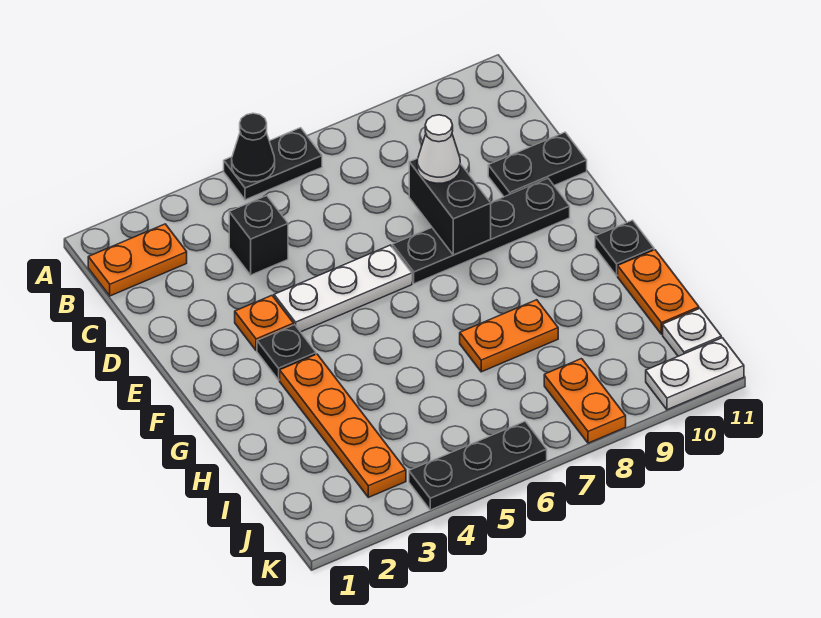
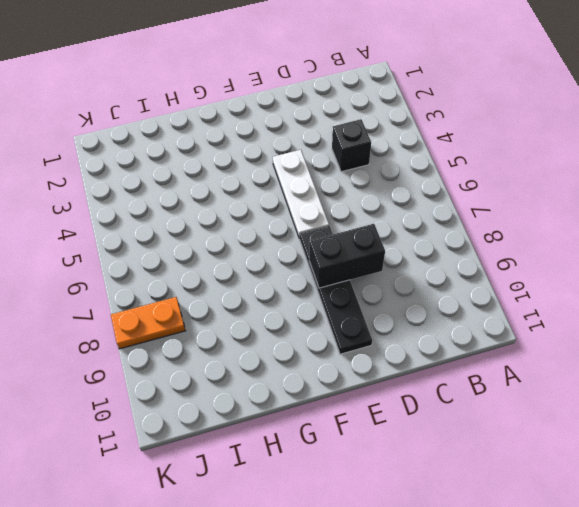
none -> black plate A5:A6 level 1
none -> orange plate B1:B2 level 1
none -> black plate D10:D11 level 1

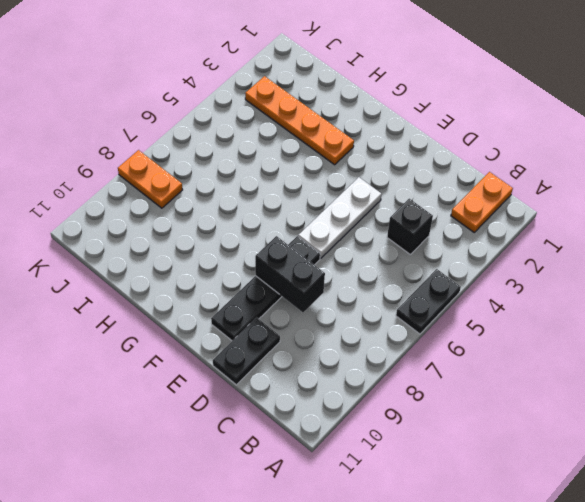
none -> orange plate E3 level 1
none -> black plate F3 level 1
none -> black plate G11 level 1

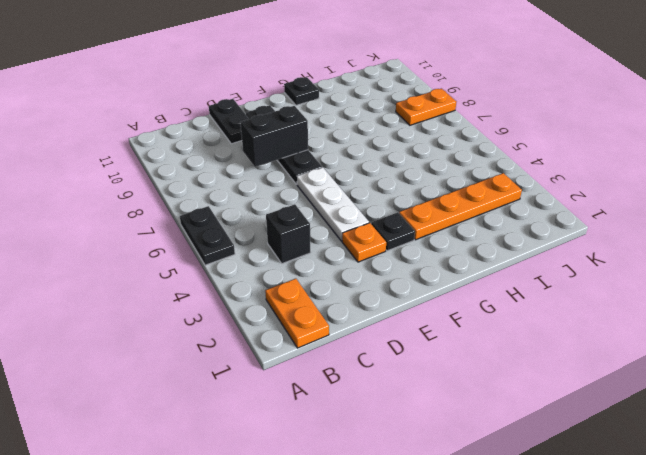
none -> orange plate H7:H8 level 1
none -> orange plate H11:I11 level 1
none -> white plate J11 level 1

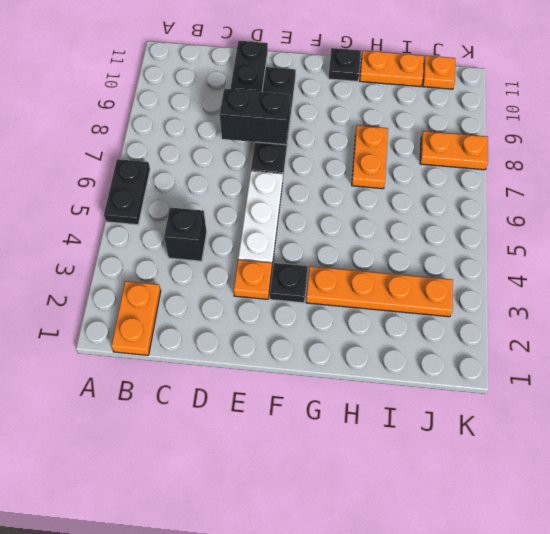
orange plate J11 level 1 -> white plate J11 level 1
none -> black plate K4:K6 level 1
none -> white plate K10:K11 level 1
none -> black cone A5 level 2

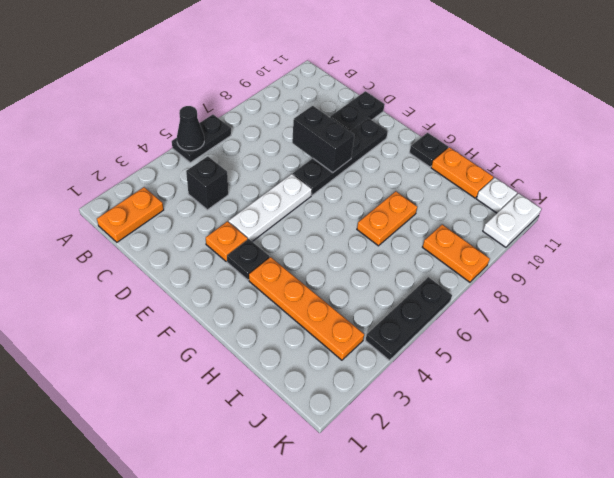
none -> white cone D8 level 3

